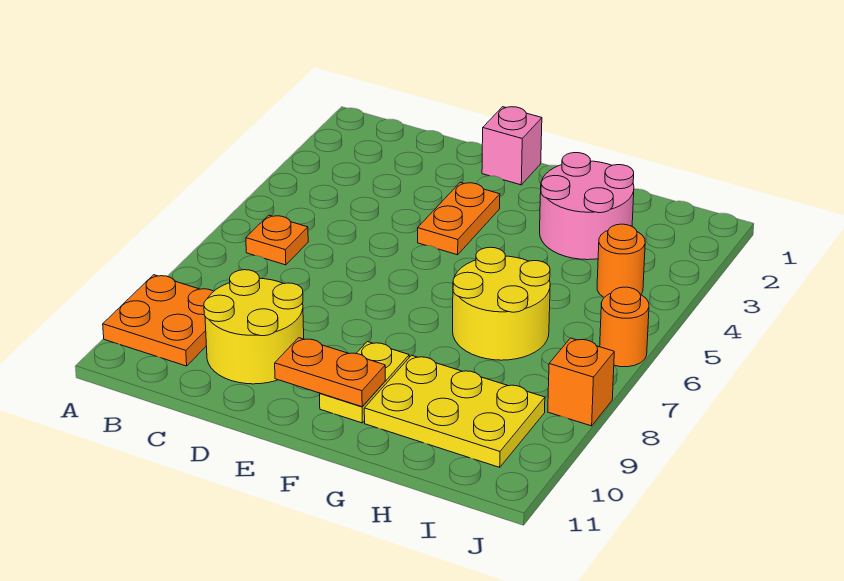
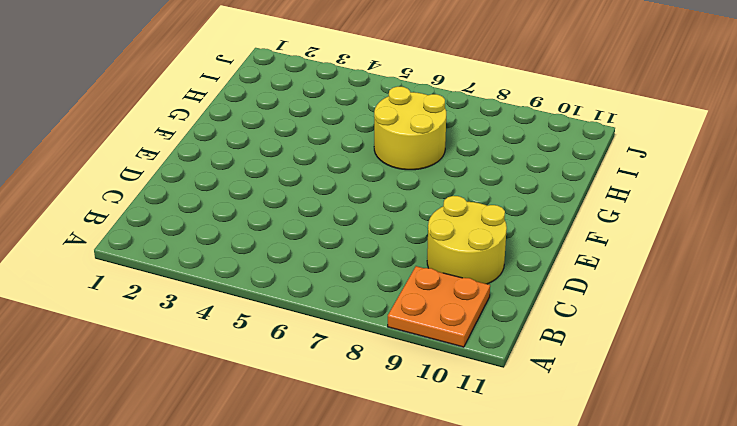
none -> orange plate B6 level 1
none -> pink brick E1 level 1
none -> orange plate E3:E4 level 1

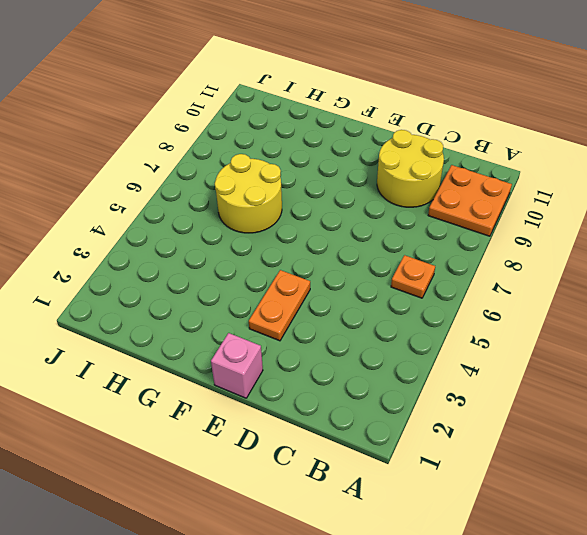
none -> yellow plate F9:F10 level 1
none -> pink round brick G2:H3 level 1
none -> yellow plate G9:I10 level 1

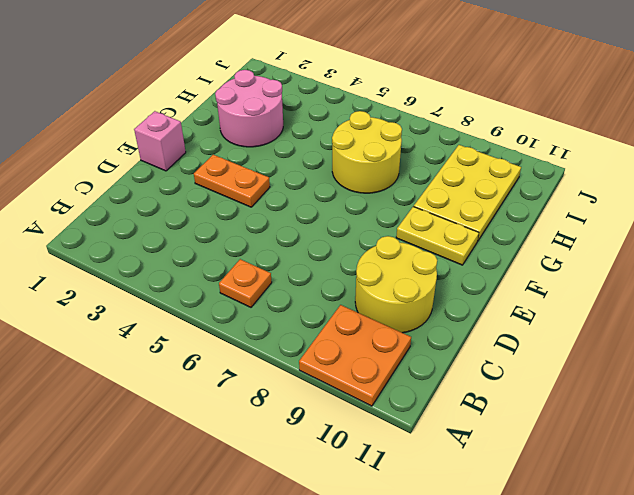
none -> orange round brick I4 level 1
none -> orange round brick J6 level 1
none -> orange brick J8 level 1

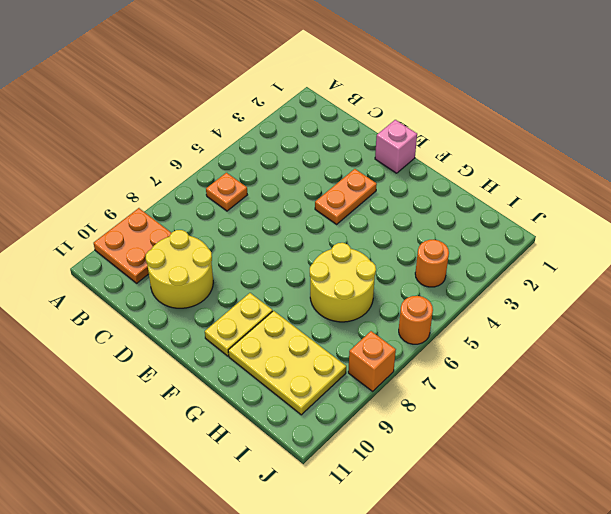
none -> pink round brick G2:H3 level 1
none -> orange plate E10:F10 level 2

